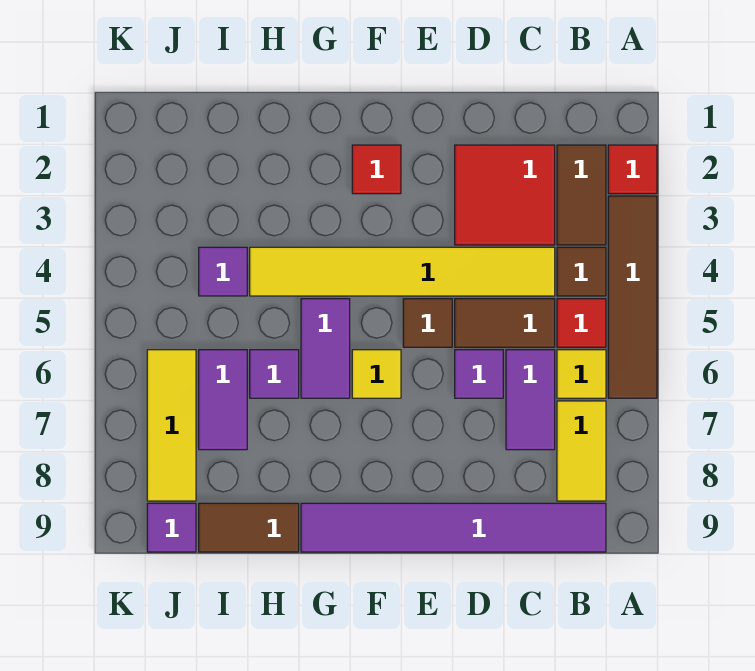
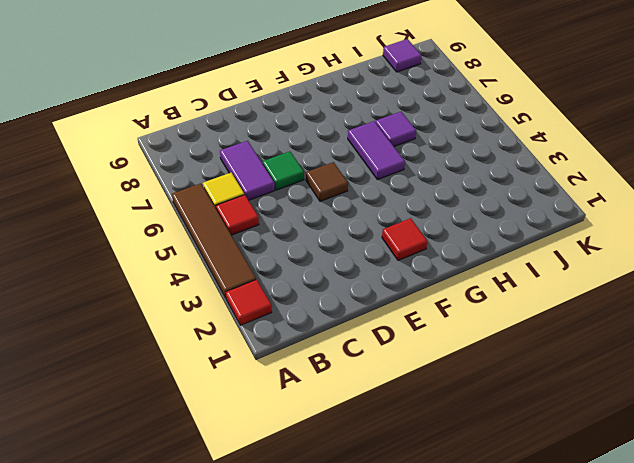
green tile D6 level 1 -> purple tile D6 level 1
none -> brown tile B2:B3 level 1
none -> brown tile B4 level 1
none -> yellow tile B7:B8 level 1

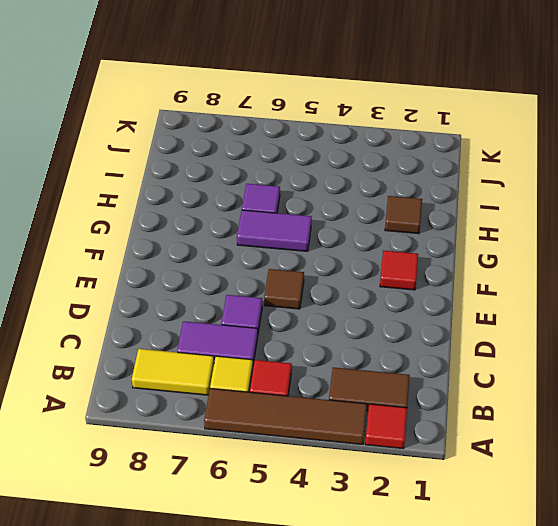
brown tile H2 level 1 -> brown tile B4 level 1
none -> purple tile B9:G9 level 1
none -> red tile C2:D3 level 1
none -> yellow tile C4:H4 level 1

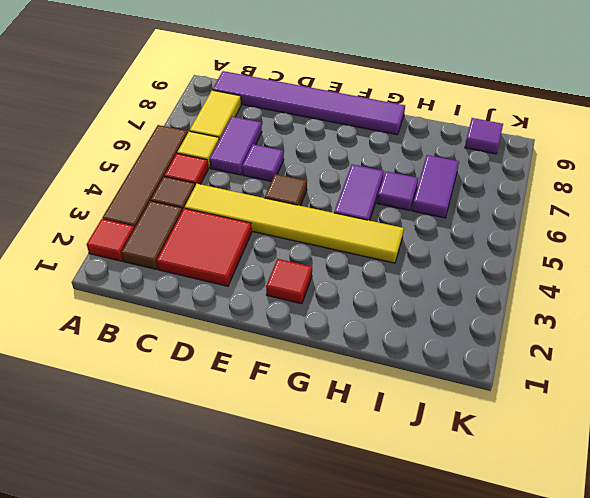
none -> brown tile C5:D5 level 1
none -> yellow tile F6 level 1
none -> brown tile H9:I9 level 1

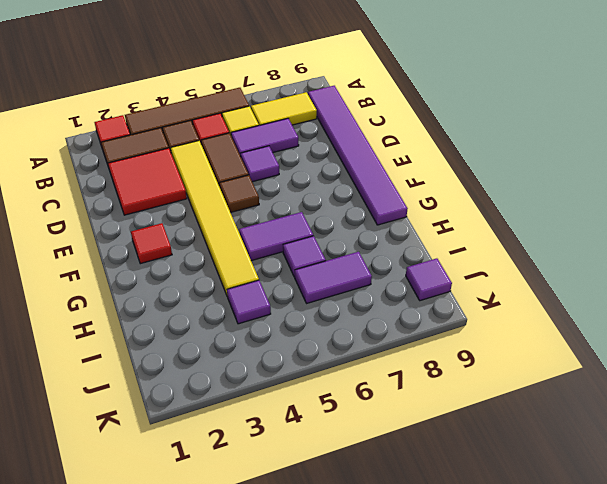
none -> yellow tile F6 level 1
none -> brown tile H9:I9 level 1
none -> yellow tile J6:J8 level 1

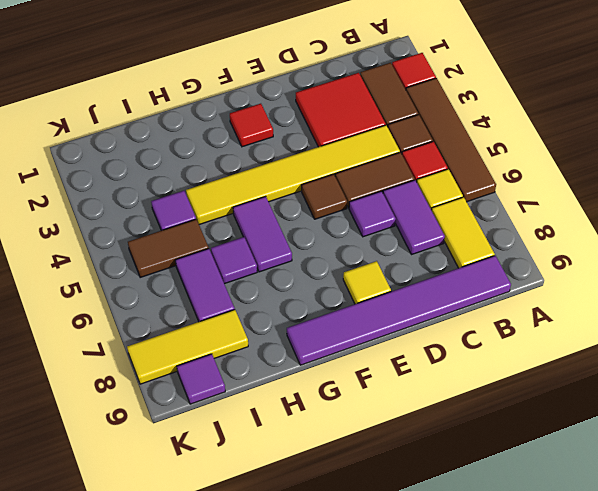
yellow tile E8 level 1 -> yellow tile F6 level 1
brown tile I5:J5 level 1 -> brown tile H9:I9 level 1
yellow tile I8:K8 level 1 -> yellow tile J6:J8 level 1

